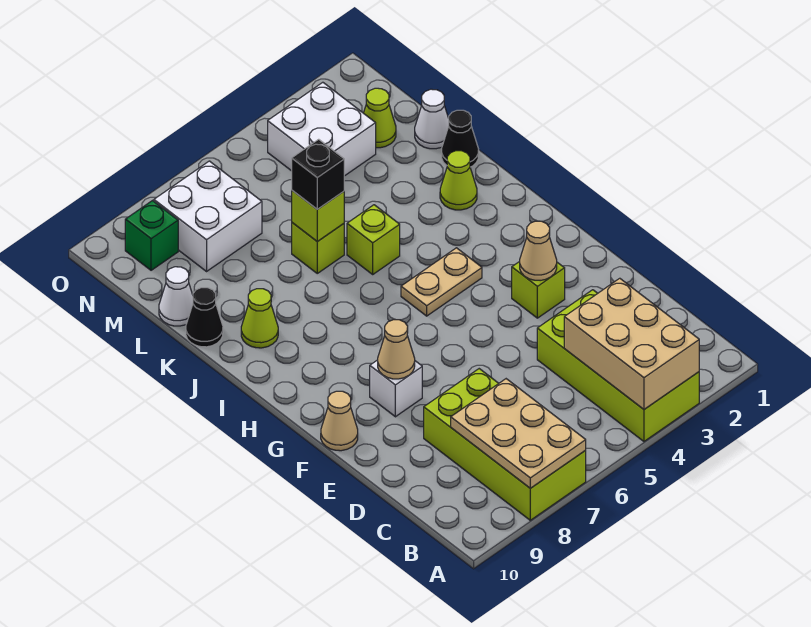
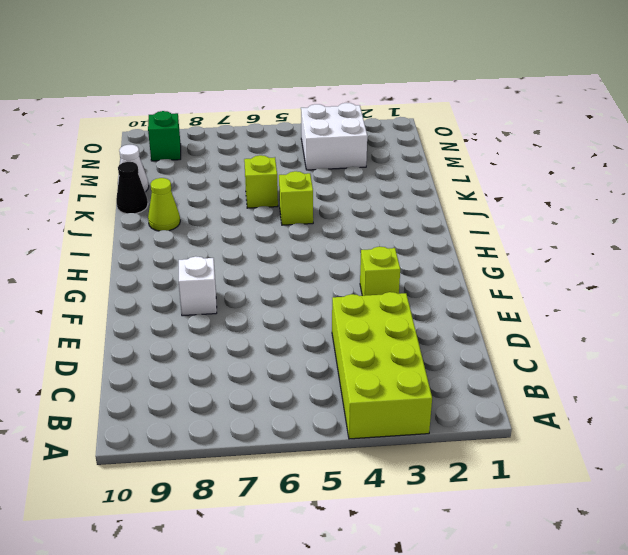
none -> lime brick A7:D8 level 1
none -> tan cone F10 level 1
none -> tan plate H4:H5 level 1

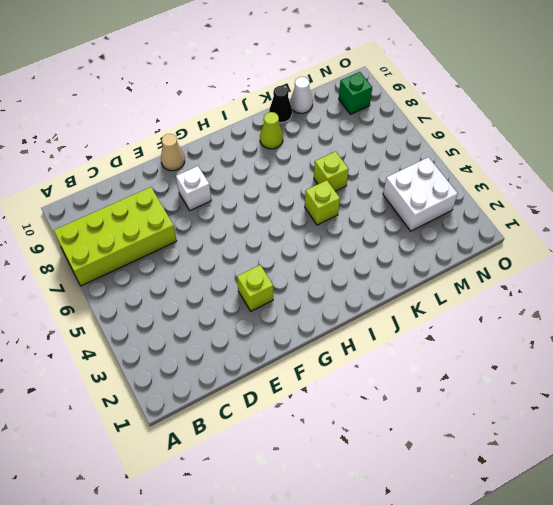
none -> lime brick A3:D4 level 1
none -> tan plate H4:H5 level 1
none -> lime cone J2 level 1

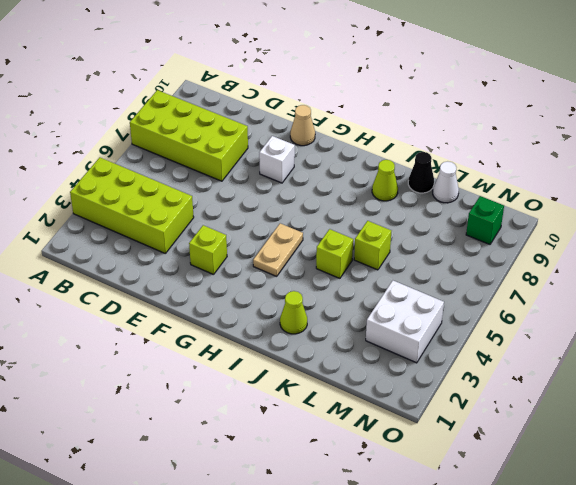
none -> black cone K1 level 1
none -> white cone L1 level 1
none -> lime cone M2 level 1

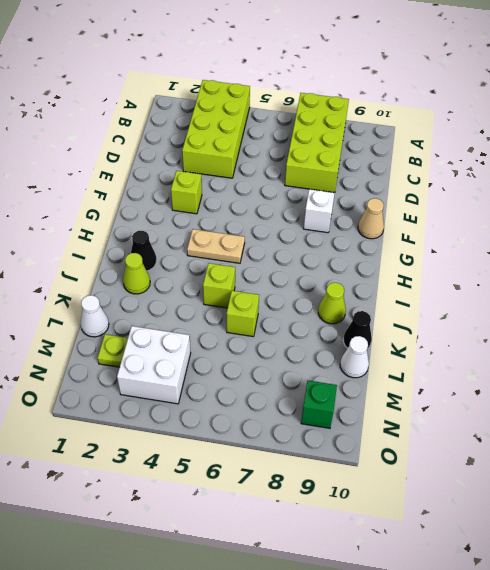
black cone I2 level 1 -> black cone K1 level 1
lime plate M2 level 1 -> lime cone M2 level 1
none -> white brick M7:N8 level 1
none -> tan brick A3:C4 level 2
none -> tan plate A7:C8 level 2

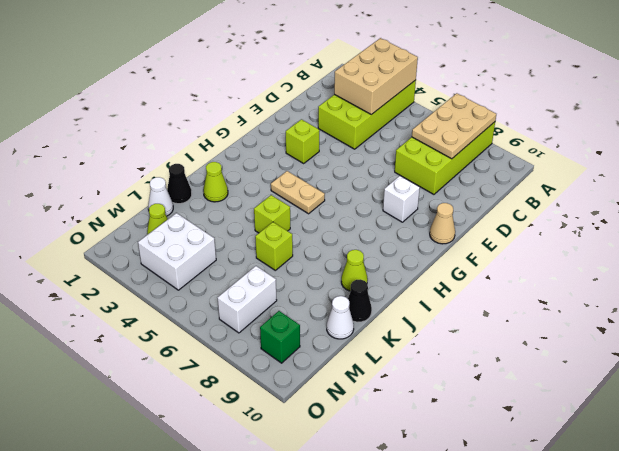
white brick M7:N7 level 1 -> white brick M7:N8 level 1
none -> tan cone F3 level 2
none -> tan cone F8 level 2
none -> lime brick K6 level 2

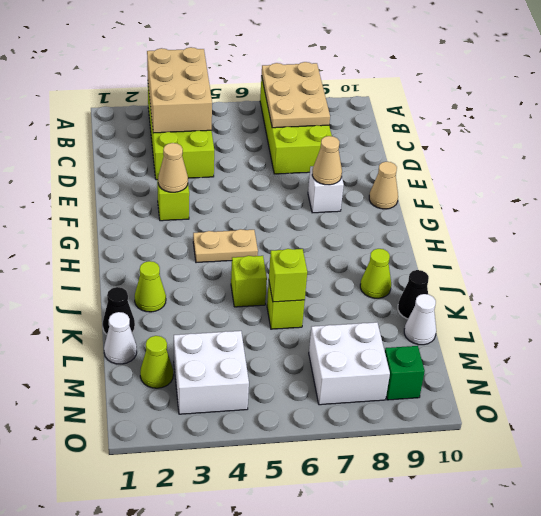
none -> black brick K6 level 3

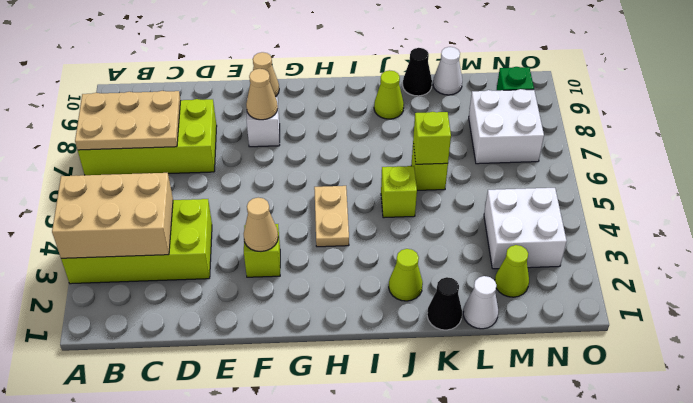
none -> black brick K6 level 3

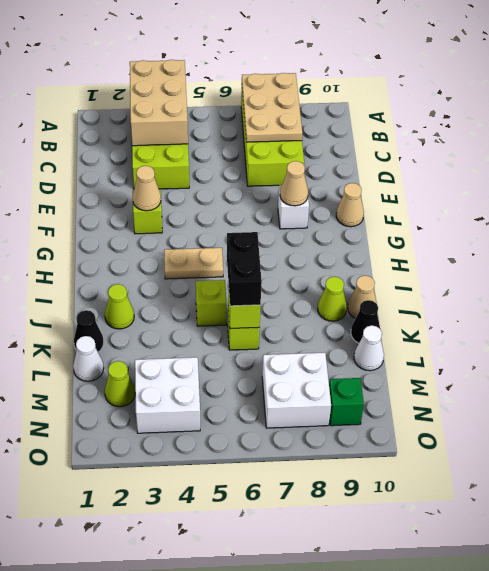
black brick J6:K6 level 3 -> black brick K6 level 3
tan cone J10 level 1 -> none

